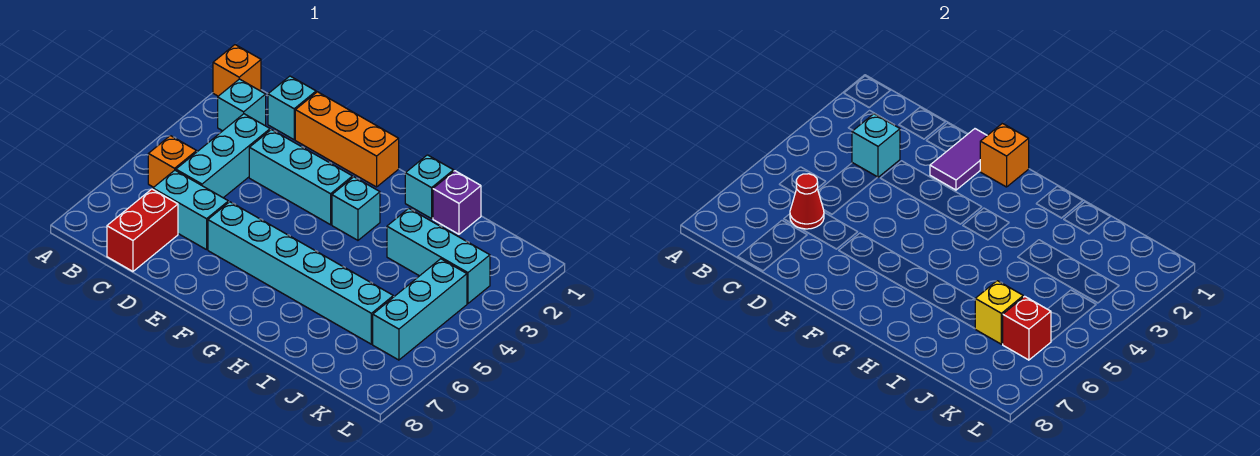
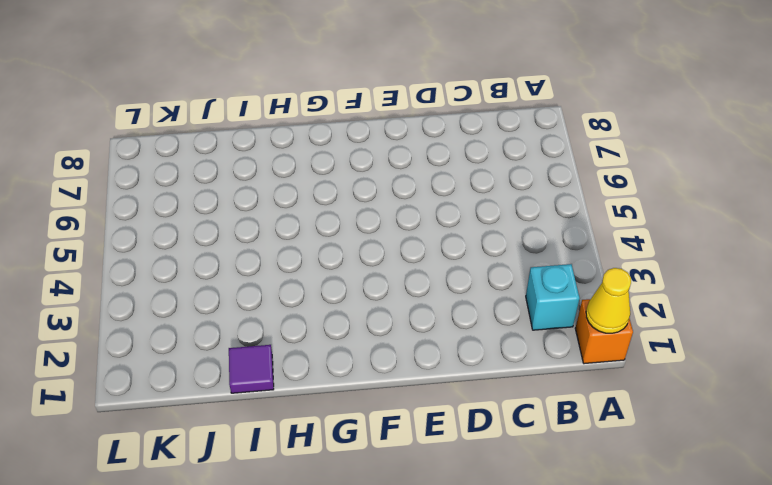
yellow cone A1 level 2 -> none
purple tile I1 level 1 -> purple brick I1 level 1
none -> orange brick B5 level 1
none -> cyan brick C1 level 1
none -> cyan brick C3:C5 level 1

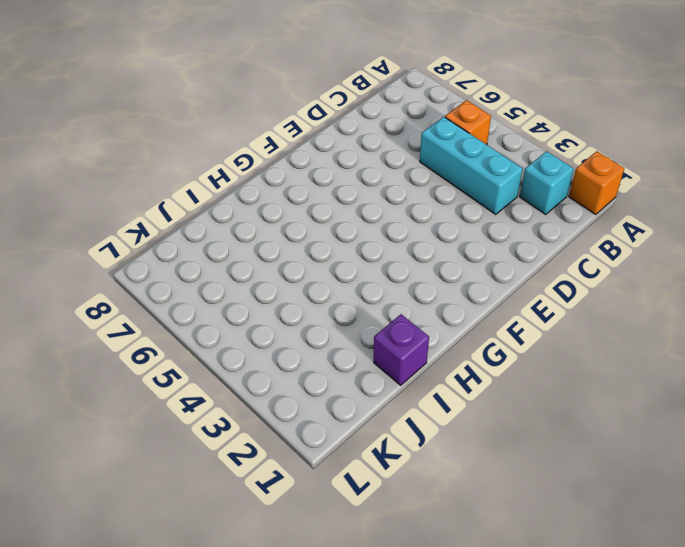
none -> cyan brick C1 level 1
none -> cyan brick C6:D6 level 1
none -> red brick C7:C8 level 1

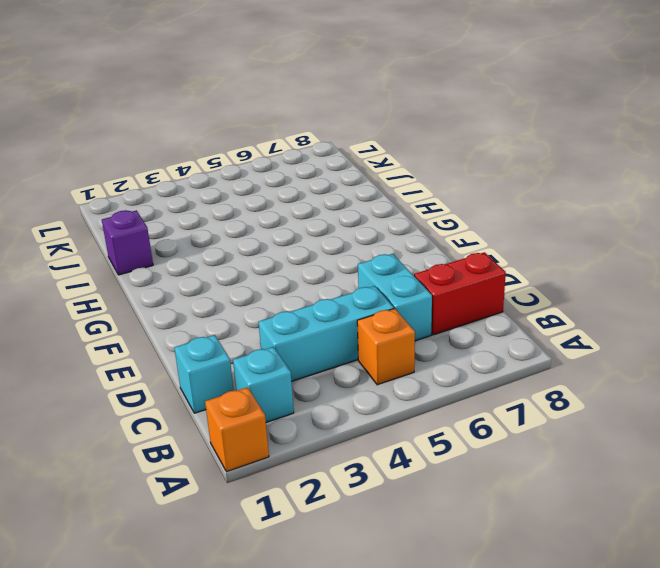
none -> orange brick D1:F1 level 1
none -> cyan brick D3:F3 level 1
none -> cyan brick E6:J6 level 1

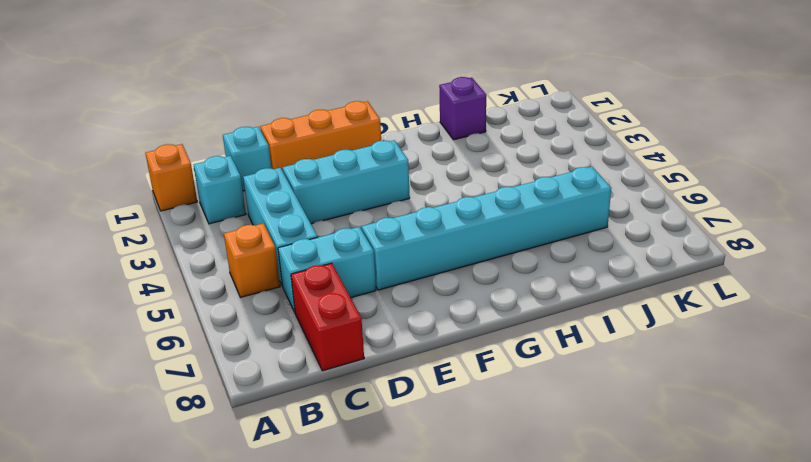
none -> cyan brick G3 level 1
none -> cyan brick H1 level 1
none -> cyan brick I3:K3 level 1

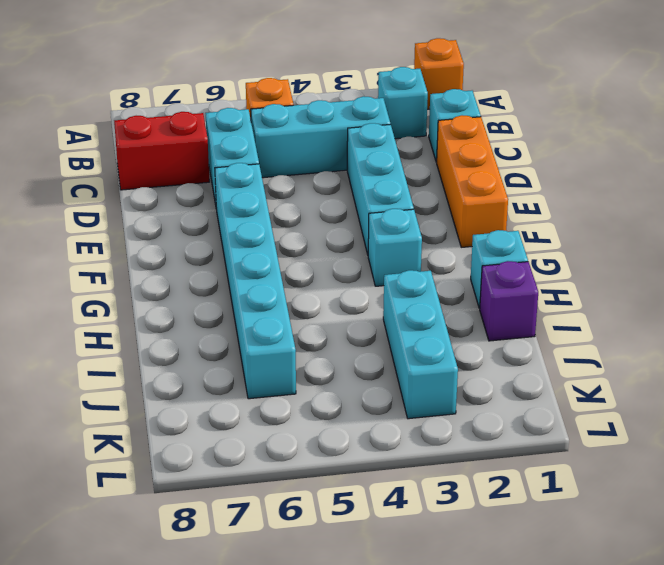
none -> cyan brick K4:K6 level 1
none -> cyan brick C3 level 2
none -> red cone C6 level 2

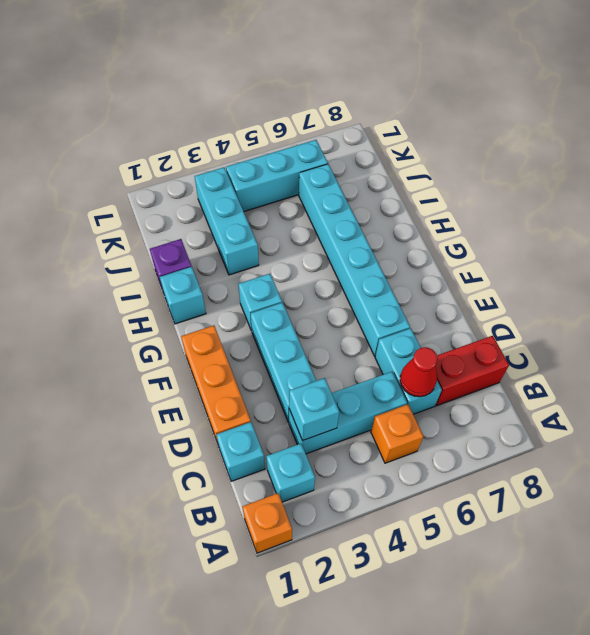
none -> purple tile E1:E2 level 2
none -> orange brick F1 level 2
none -> yellow brick J6 level 2

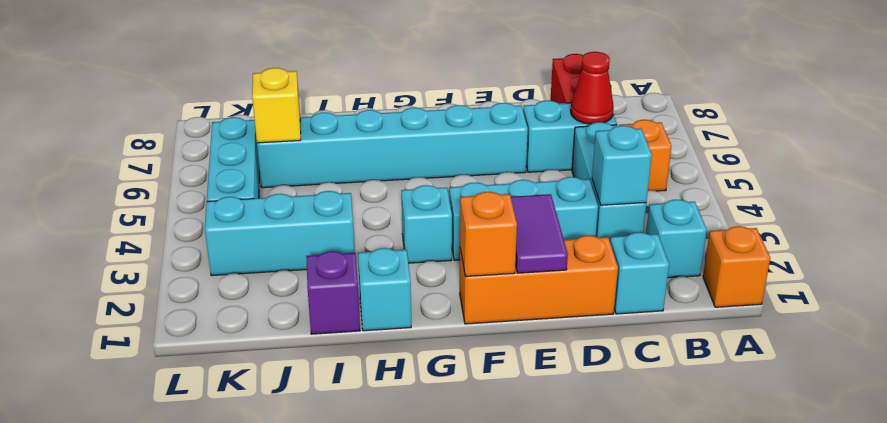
none -> red brick K6 level 2

